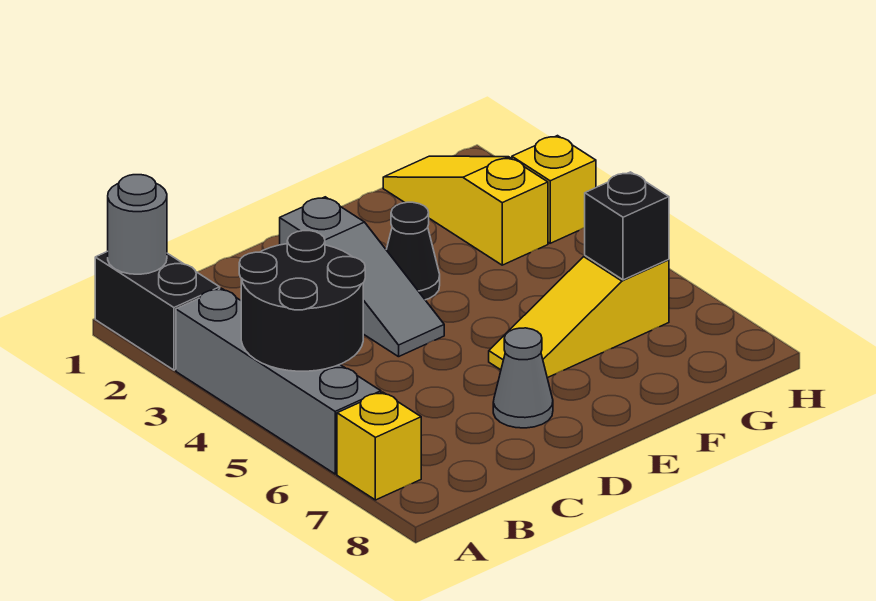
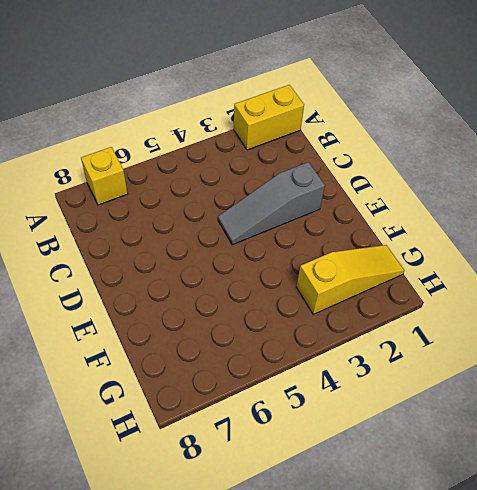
yellow brick A1:A2 level 1 -> black brick A1:A2 level 1
none -> grey brick A3:A6 level 1
none -> grey cone D7 level 1
none -> black cone E3 level 1

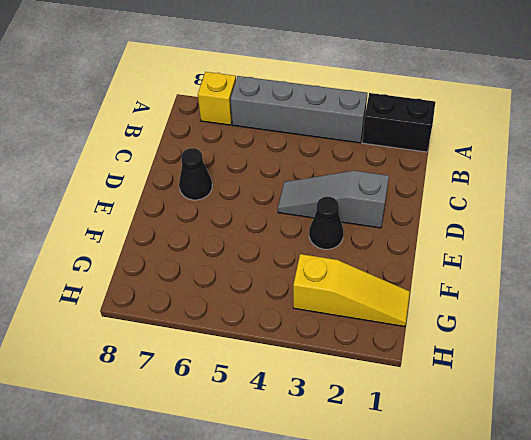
black cone D7 level 1 -> grey cone D7 level 1
none -> yellow slope E6:G6 level 1 top G
none -> yellow brick H3 level 1
none -> grey round brick A1 level 2

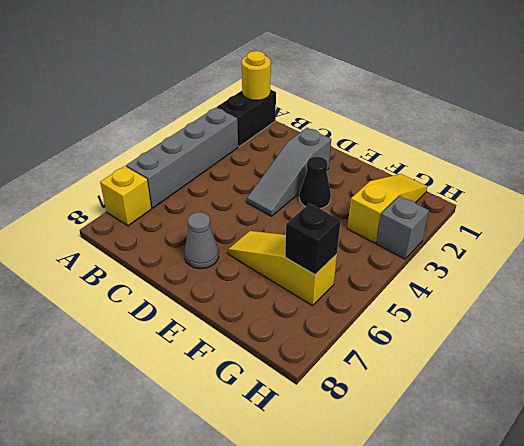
yellow round brick A1 level 2 -> grey round brick A1 level 2
grey brick H3 level 1 -> yellow brick H3 level 1
none -> black round brick A4:B5 level 2

